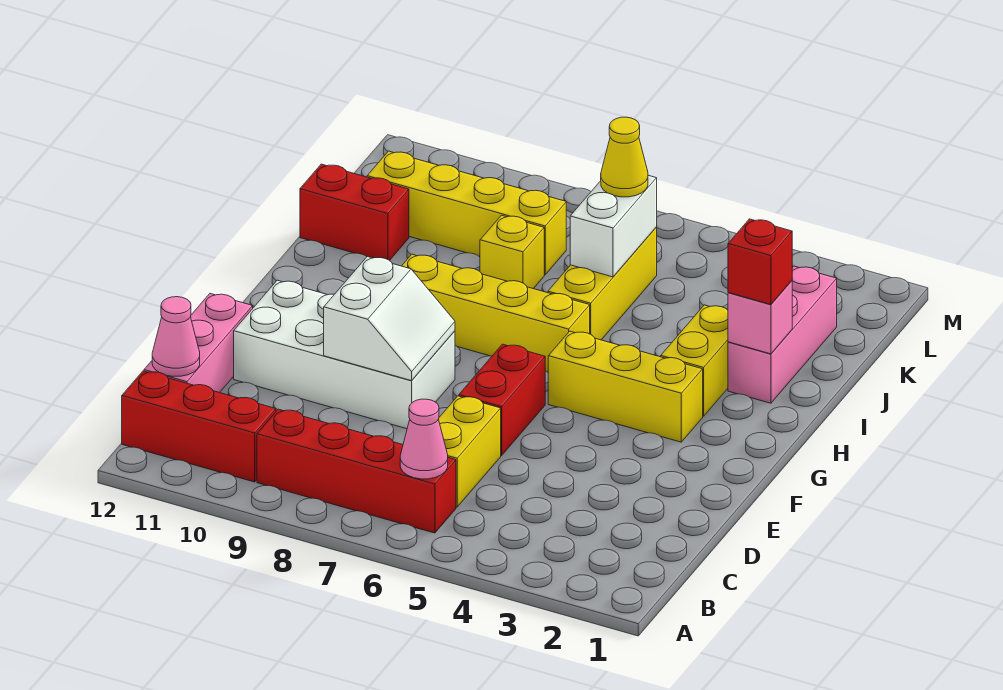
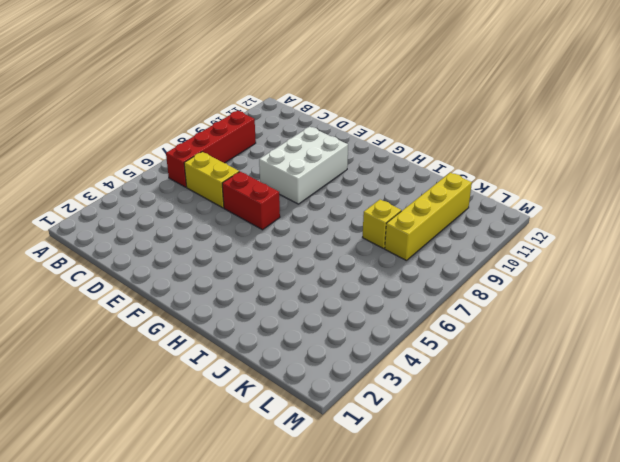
white brick E8:F10 level 1 -> white brick E8:F11 level 1
none -> red brick B10:B12 level 1
none -> pink brick C12:E12 level 1
none -> yellow brick G3:G5 level 1

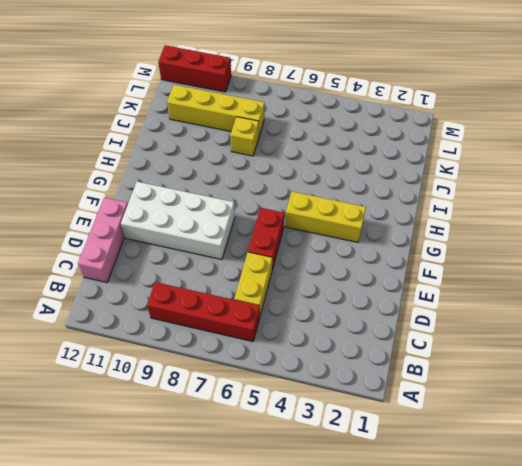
red brick M10:M12 level 1 -> red brick B10:B12 level 1
none -> yellow brick H3:I3 level 1
none -> yellow brick H6:H9 level 1
none -> pink brick I2:K2 level 1

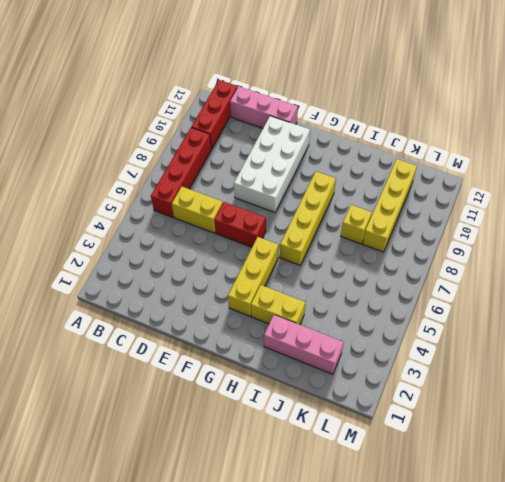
none -> yellow brick I6:K6 level 1
none -> red brick J11:J12 level 1
none -> pink cone B6 level 2

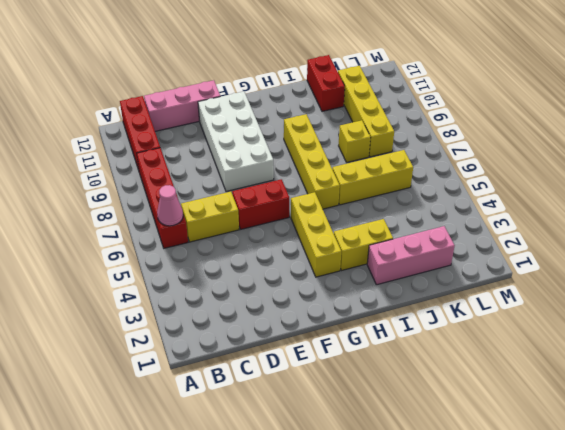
none -> pink cone C12 level 2
none -> white slope E8:F9 level 2 top 9
none -> pink brick I2 level 2

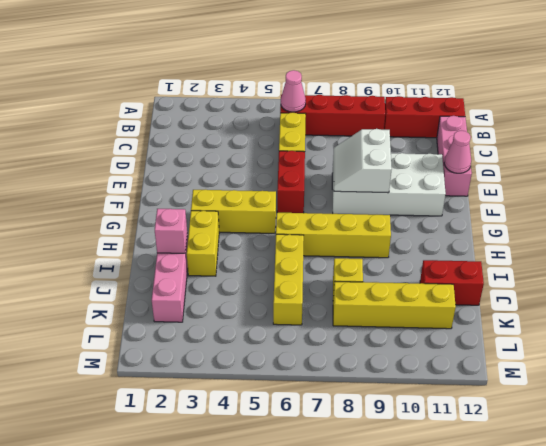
pink cone E12 level 2 -> pink cone C12 level 2
none -> white brick J6:K6 level 2
none -> red brick I2 level 3
none -> yellow cone K6 level 3

